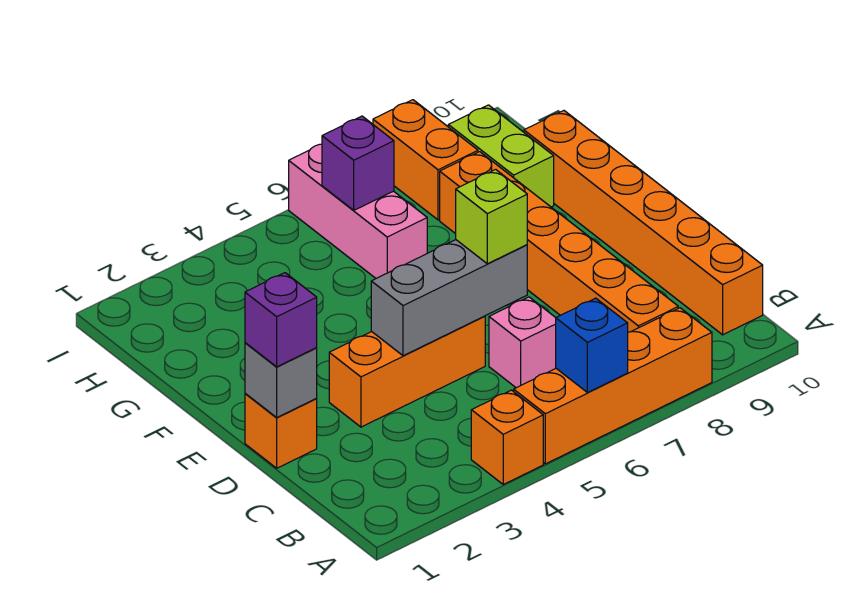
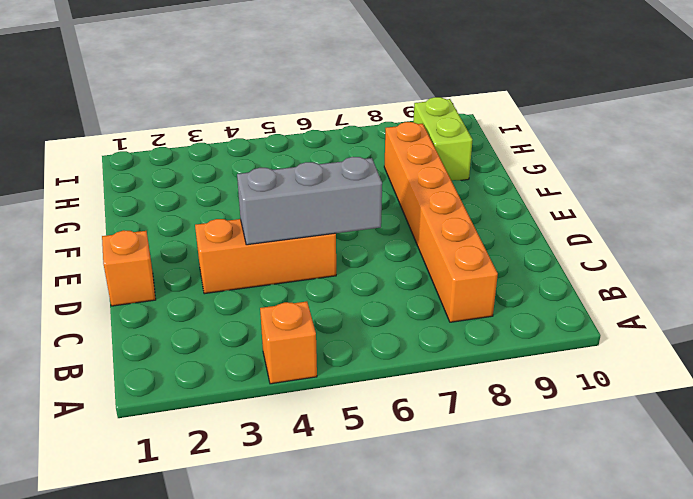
none -> orange brick A5:A8 level 1
none -> orange brick B10:G10 level 1
none -> pink brick C6 level 1

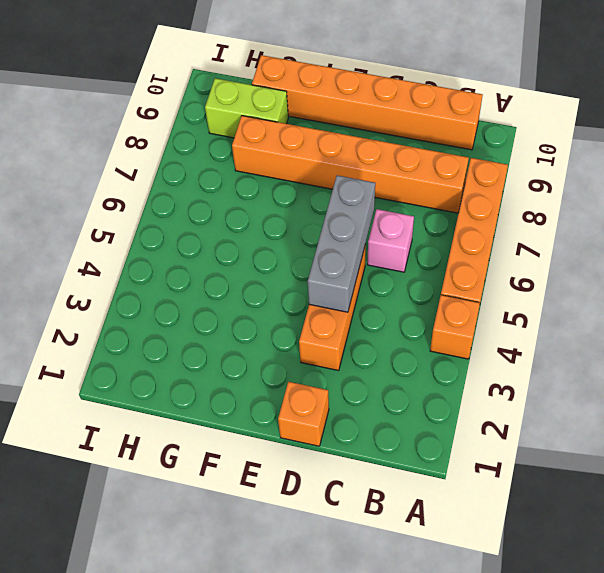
none -> pink brick G6:I6 level 1
none -> orange brick H8:I8 level 1
none -> blue brick A6 level 2

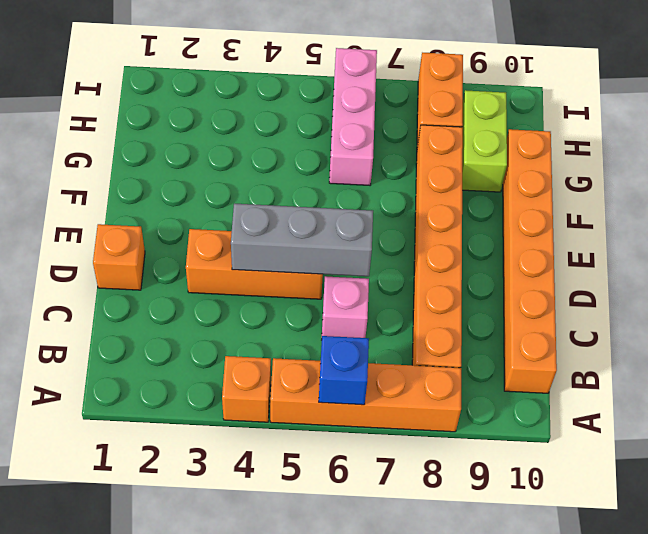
none -> grey brick D1 level 2
none -> purple brick H6 level 2
none -> purple brick D1 level 3

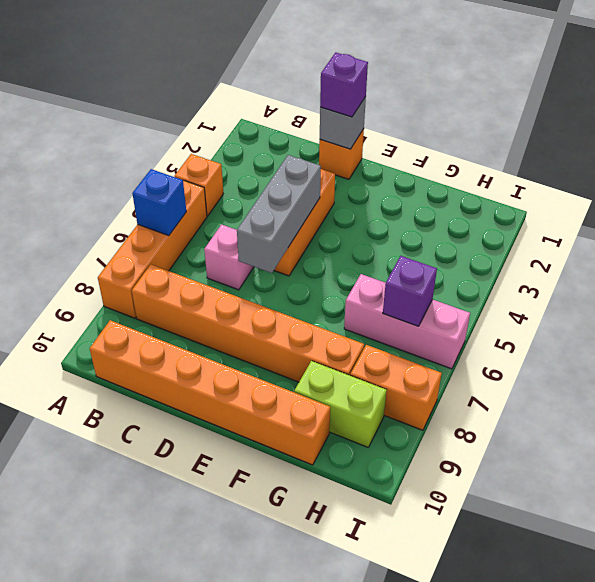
none -> lime brick D6 level 3

